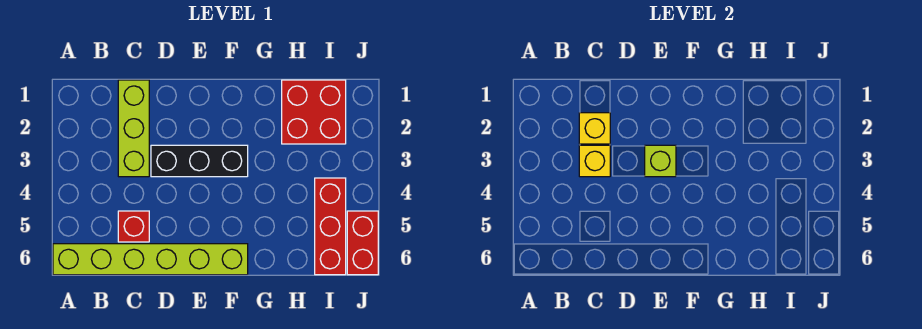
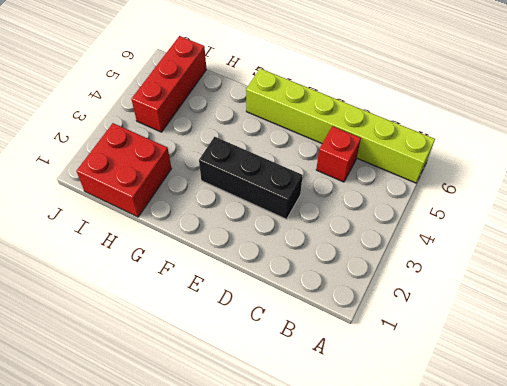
none -> lime brick C1:C3 level 1
none -> red brick J5:J6 level 1

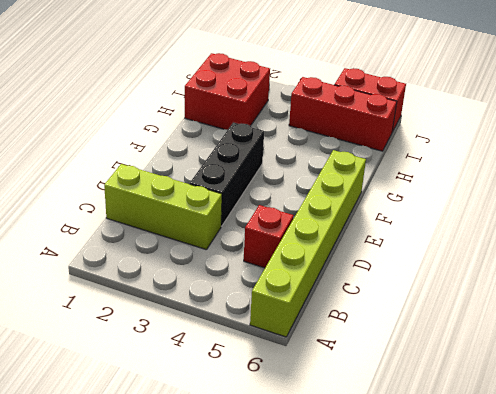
none -> yellow brick C2 level 2
none -> yellow brick C3 level 2

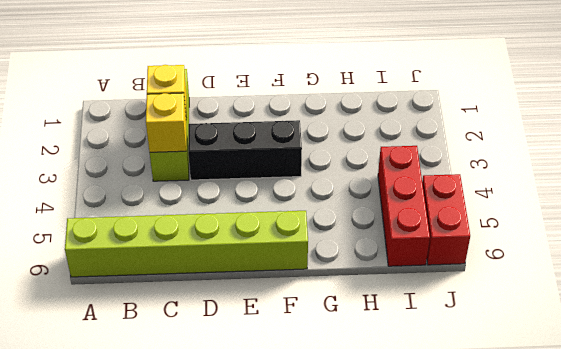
none -> red brick C5 level 1
none -> red brick H1:I2 level 1

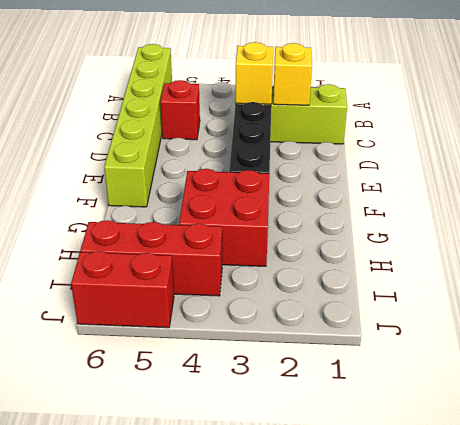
red brick G3:H4 level 1 -> red brick H1:I2 level 1
none -> lime brick E3 level 2

